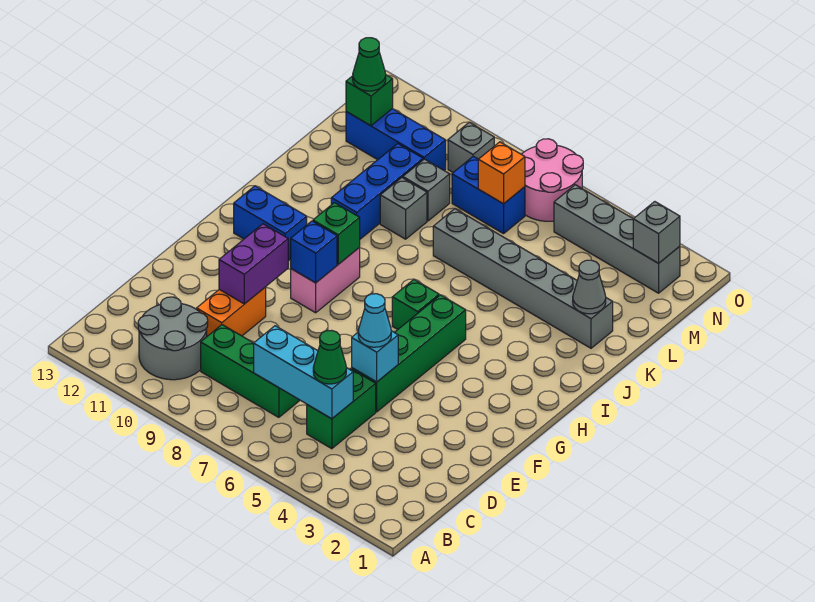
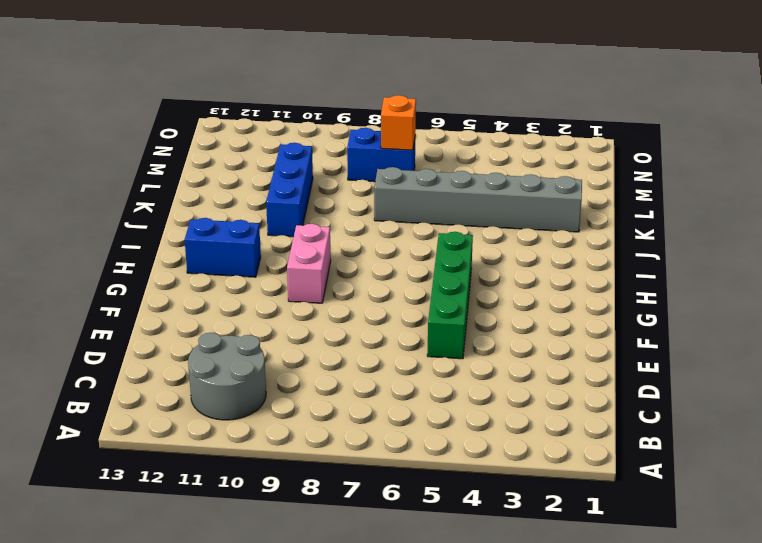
none -> green brick C5:D5 level 1
none -> green brick C7:C9 level 1
none -> orange brick D10:E10 level 1

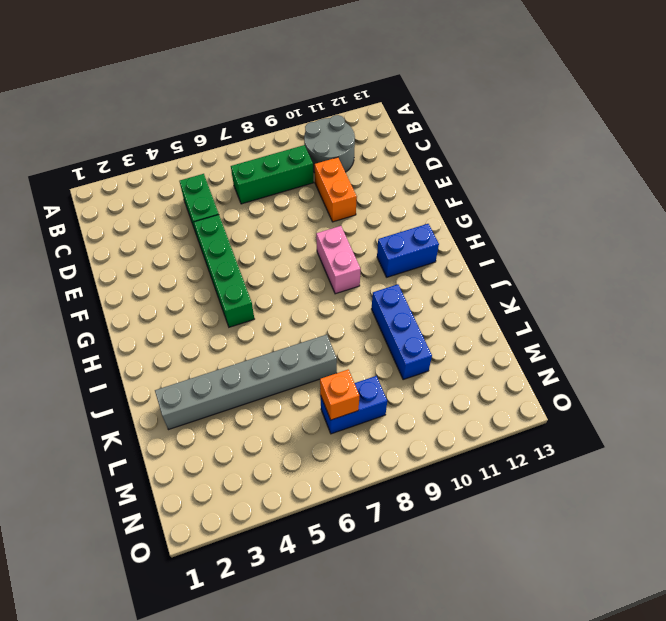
none -> green brick H6 level 1
none -> grey brick K9 level 1
none -> grey brick L9 level 1

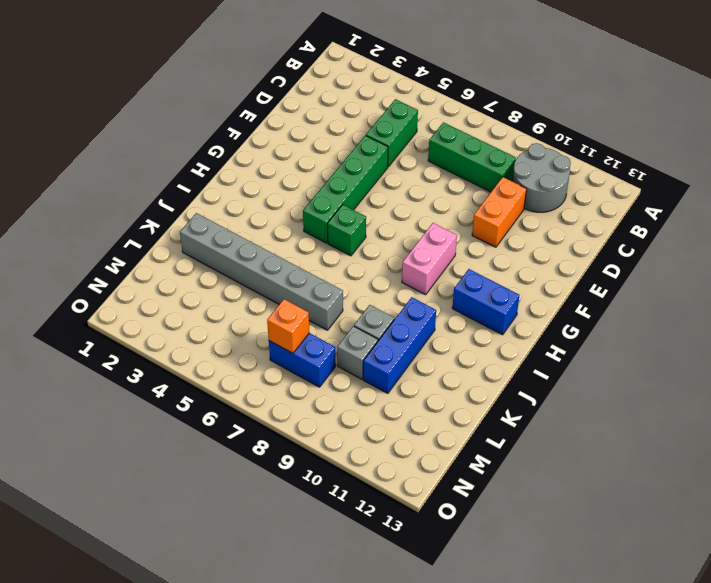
none -> blue brick M10:M12 level 1
none -> grey brick N2:N5 level 1
none -> pink round brick N6:O7 level 1

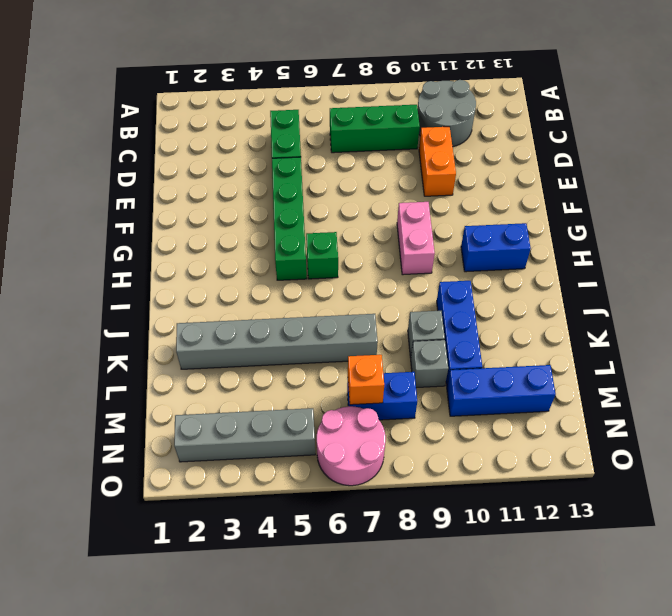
none -> grey brick N9 level 1
none -> cyan brick C5:C7 level 2
none -> cyan brick E5 level 2

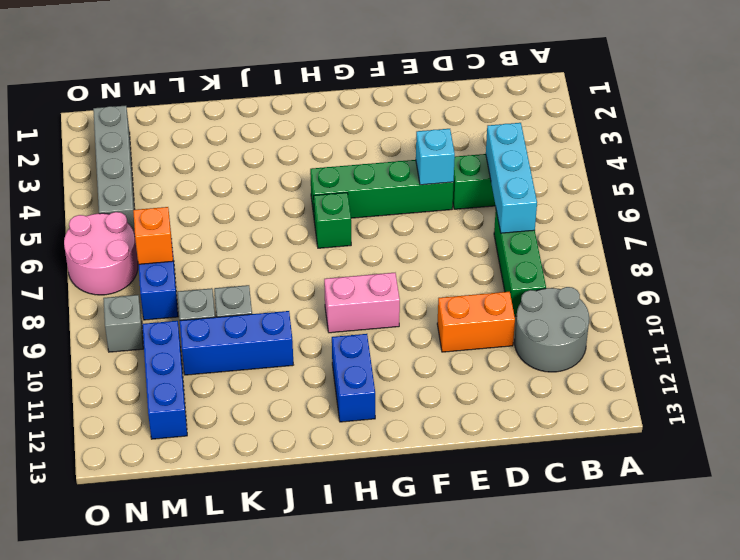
none -> grey brick K2:K7 level 1
none -> purple brick E10:F10 level 2
none -> blue brick G9 level 2

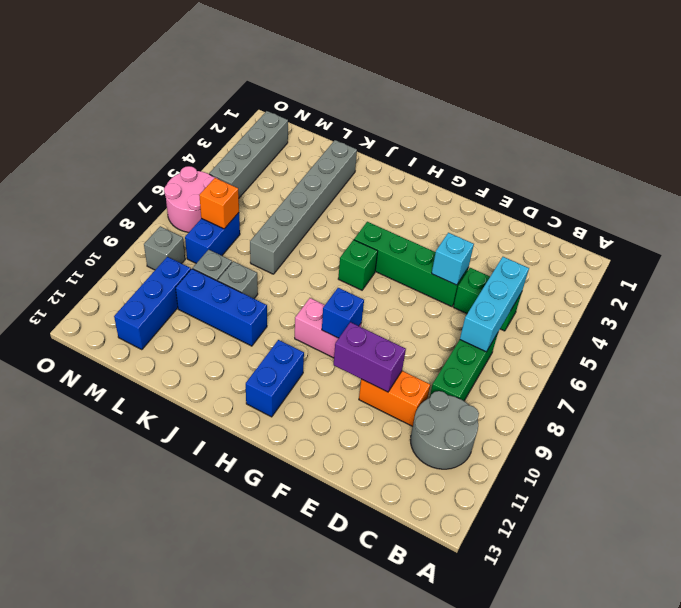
none -> green brick H9 level 2
none -> grey cone K2 level 2
none -> green brick M12 level 2

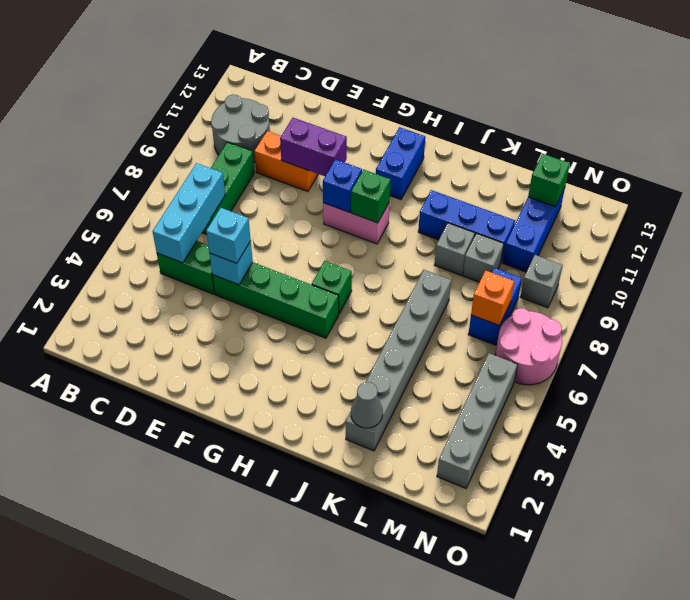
cyan brick E5 level 3 -> cyan cone E5 level 3
none -> grey brick N2 level 2
none -> green cone C5 level 3
none -> green cone M12 level 3

